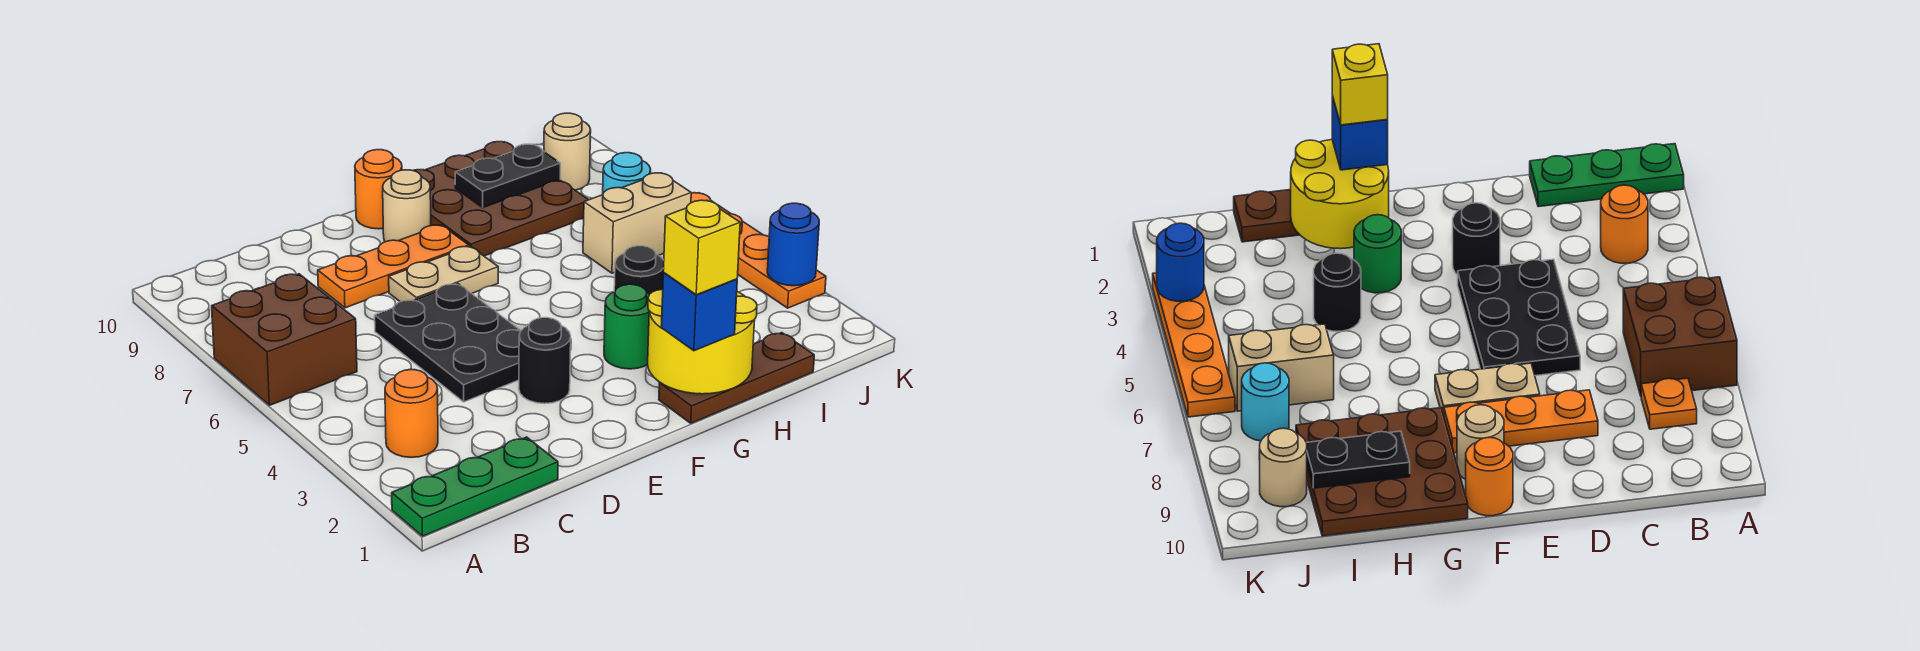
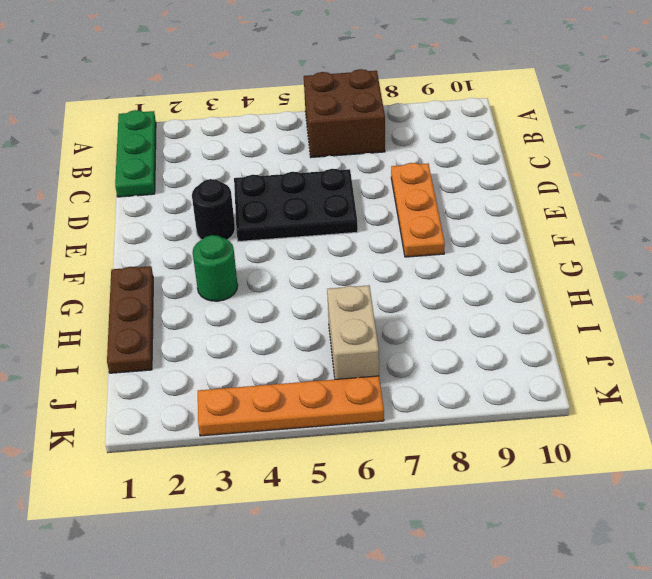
none -> orange round brick B3 level 1
none -> orange plate B8 level 1
none -> tan plate E7:F7 level 1

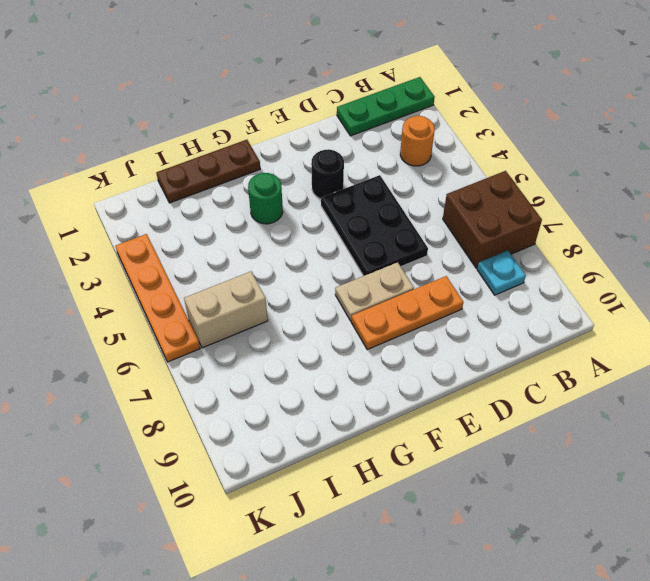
cyan plate B8 level 1 -> orange plate B8 level 1
none -> tan round brick F9 level 1
none -> orange round brick F10 level 1
none -> brown plate G8:I10 level 1

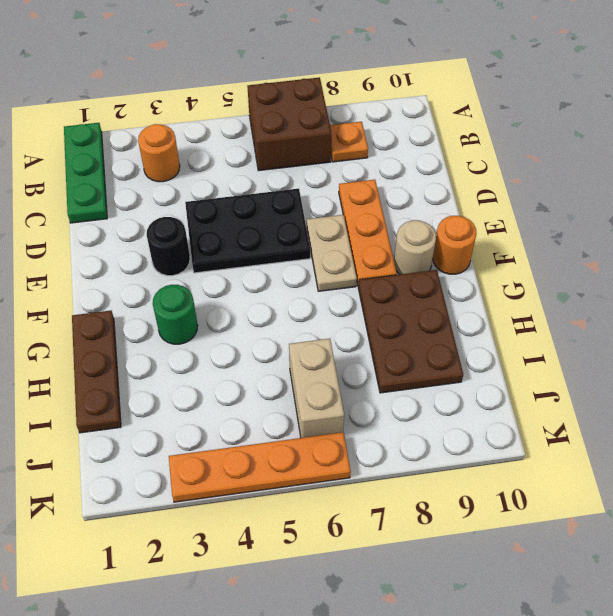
brown plate G8:I9 level 1 -> brown plate G8:I10 level 1
none -> black round brick H4 level 1
none -> cyan round brick J7 level 1
none -> tan round brick J9 level 1

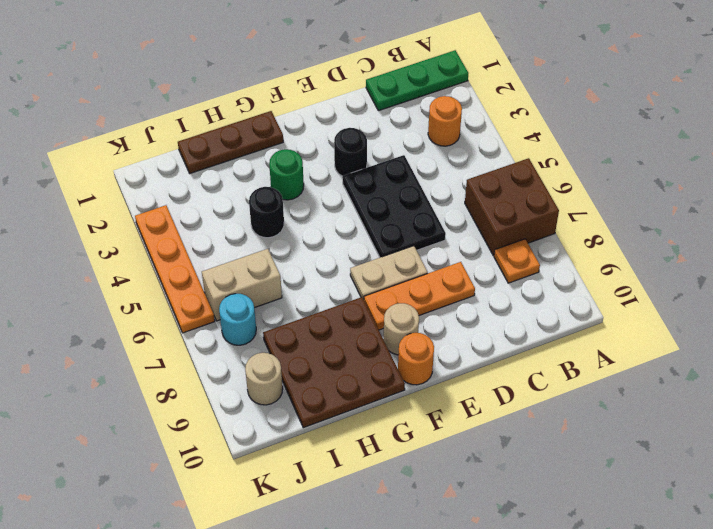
none -> yellow round brick G1:H2 level 2
none -> black plate H9:I9 level 2
none -> blue round brick K3 level 2

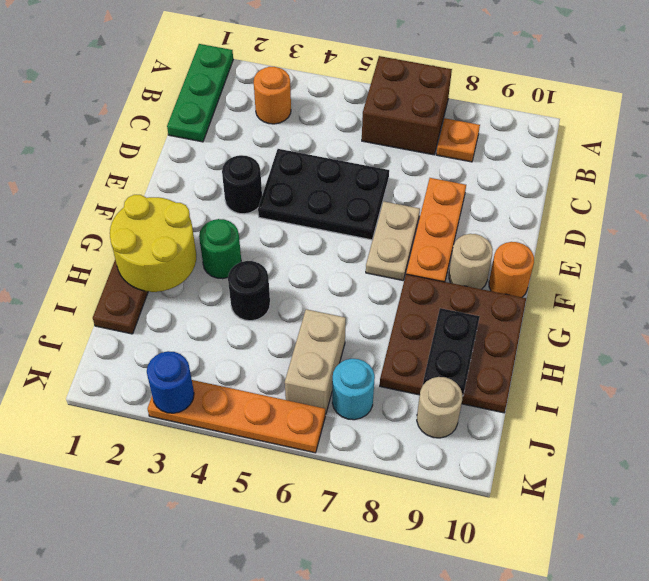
none -> blue brick G1 level 3
none -> yellow brick G1 level 4

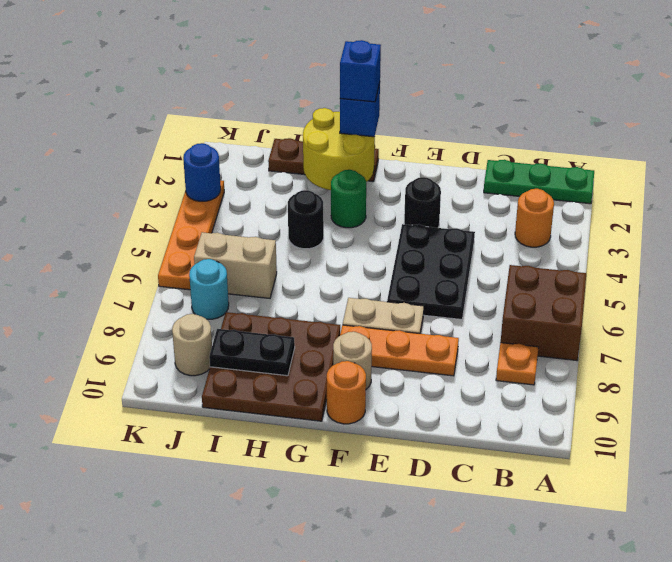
blue brick G1 level 4 -> yellow brick G1 level 4

